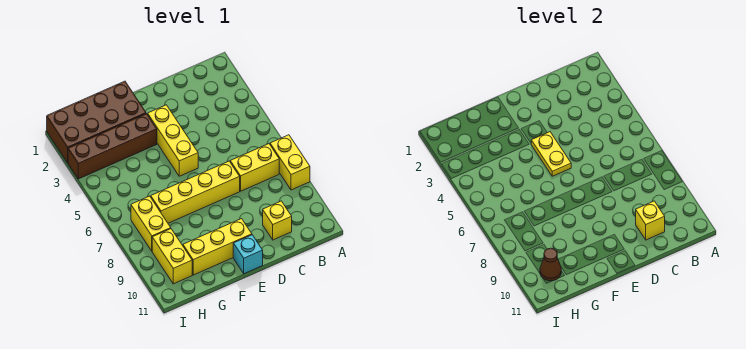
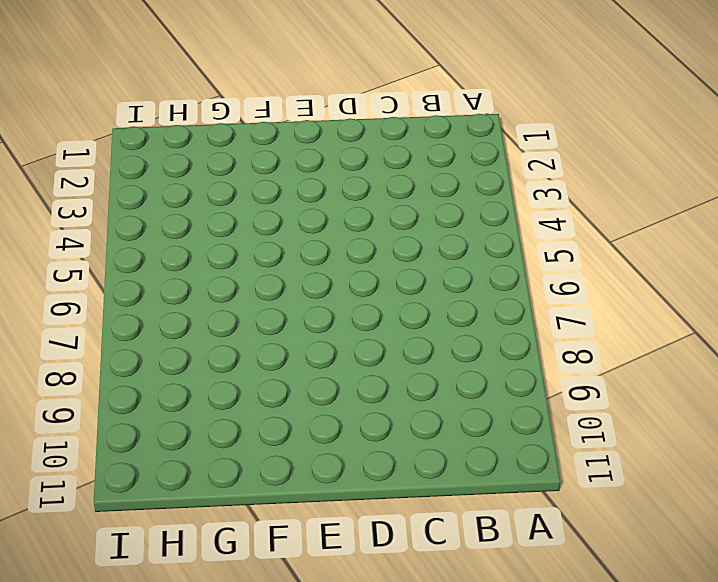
none -> yellow brick A7:A8 level 1
none -> yellow brick B7:C7 level 1
none -> yellow brick C10 level 1

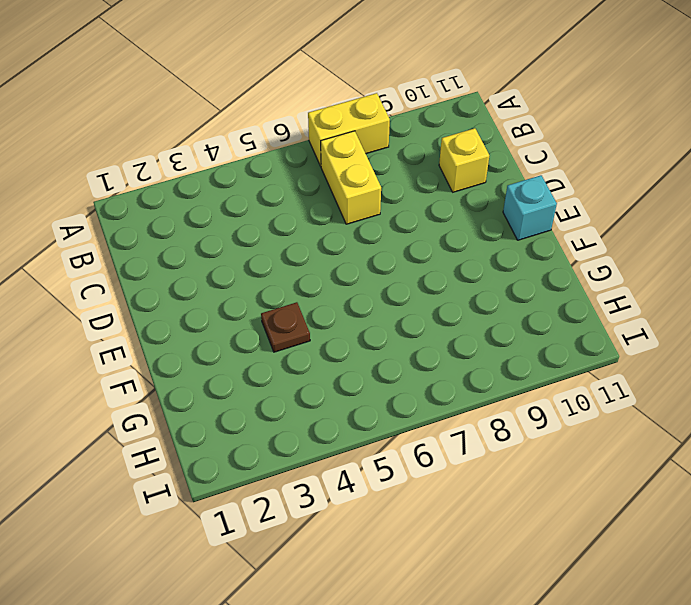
brown plate F4 level 1 -> none
none -> yellow brick D7:G7 level 1
none -> yellow brick E3:E5 level 1
none -> yellow brick E10:G10 level 1

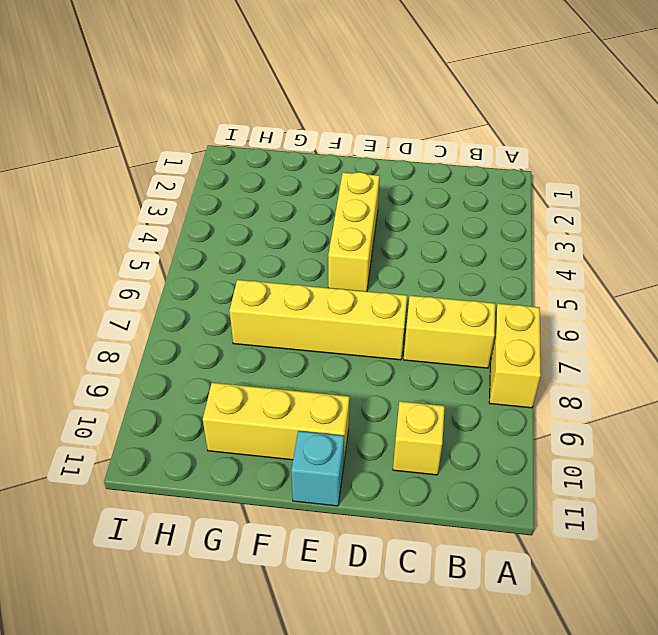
none -> brown brick F1:I2 level 1
none -> brown brick F3:I3 level 1
none -> yellow brick H7:H8 level 1

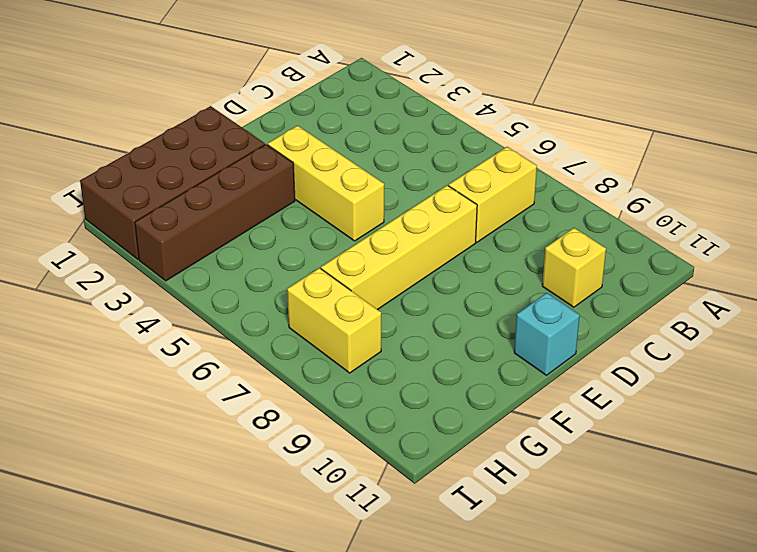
none -> yellow brick A7:A8 level 1
none -> yellow brick E10:G10 level 1
none -> yellow brick H9:H10 level 1

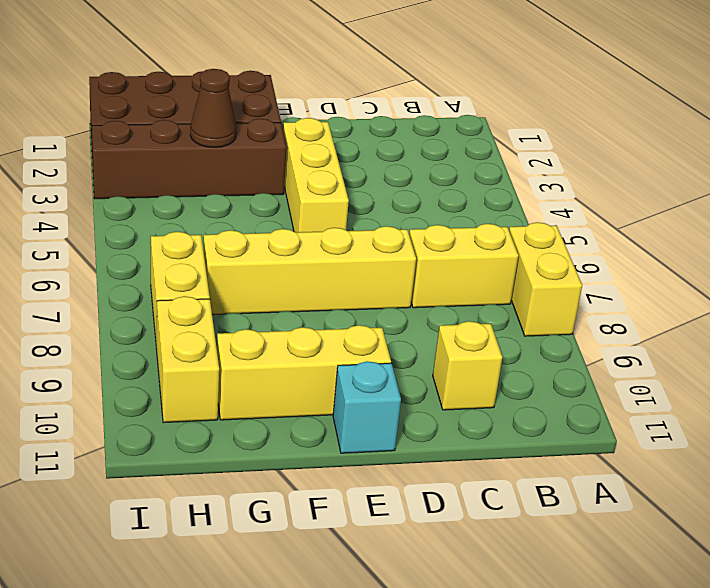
brown cone G3 level 2 -> brown cone H10 level 2
none -> yellow brick C10 level 2
none -> yellow plate E4:E5 level 2

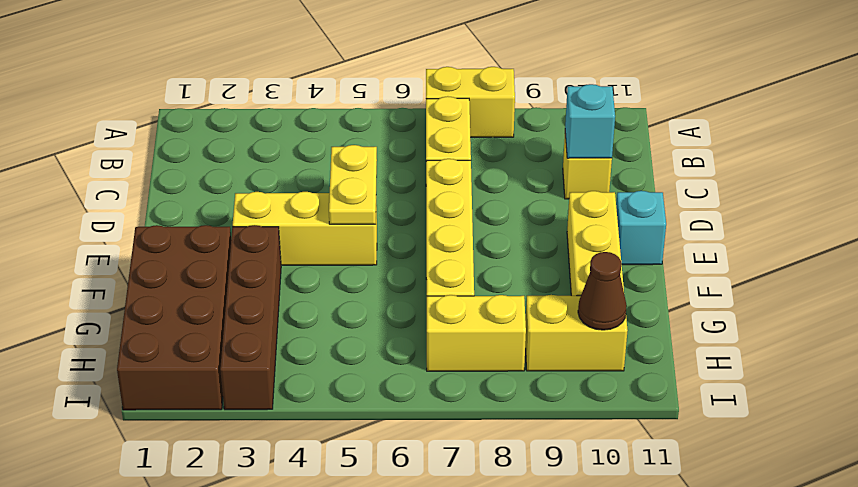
cyan brick C10 level 2 -> yellow brick C10 level 2
yellow plate D5:E5 level 2 -> yellow plate E4:E5 level 2

